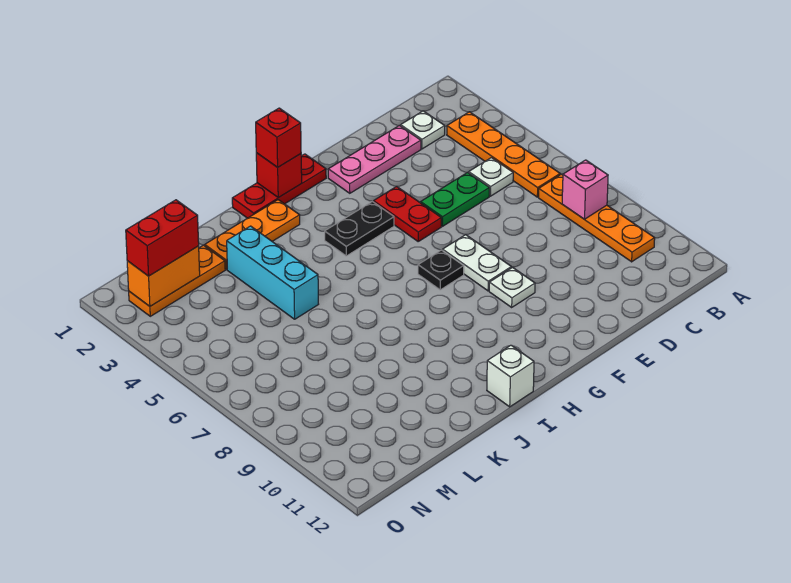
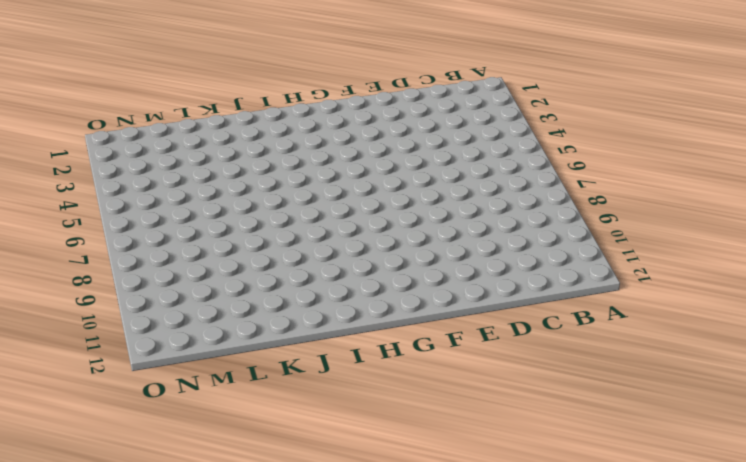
none -> orange plate B3:B6 level 1
none -> orange plate B7:B10 level 1
none -> white plate C2 level 1

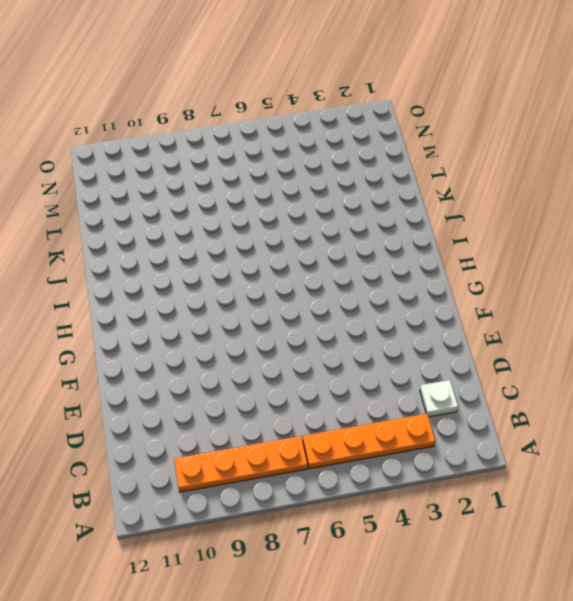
none -> white plate C5 level 1
none -> pink plate D2:F2 level 1
none -> green plate D5:E5 level 1

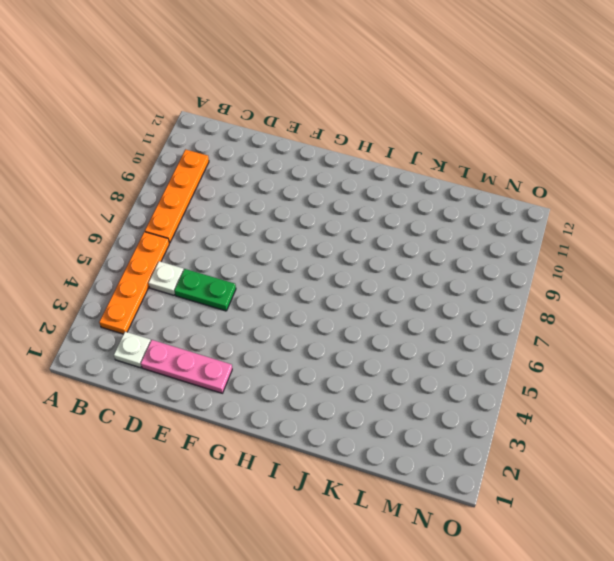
none -> red plate F4:F5 level 1
none -> white plate F7:F8 level 1
none -> white plate F9 level 1

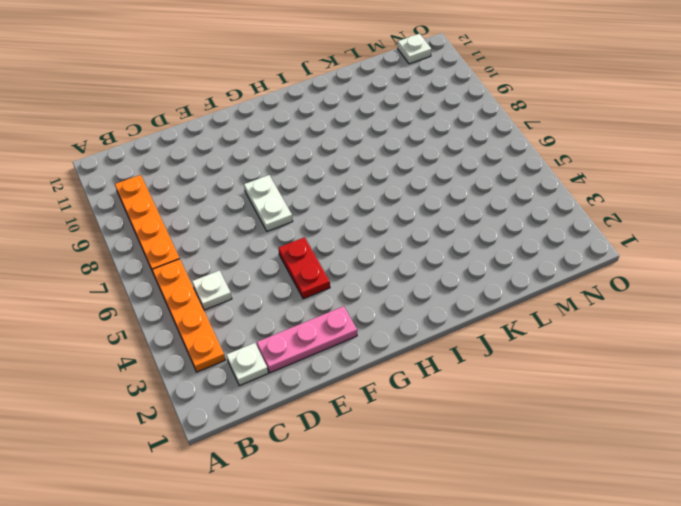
white plate N12 level 1 -> white plate F9 level 1
none -> green plate D5:E5 level 1
none -> red plate G1:I1 level 1
none -> black plate G4:H4 level 1

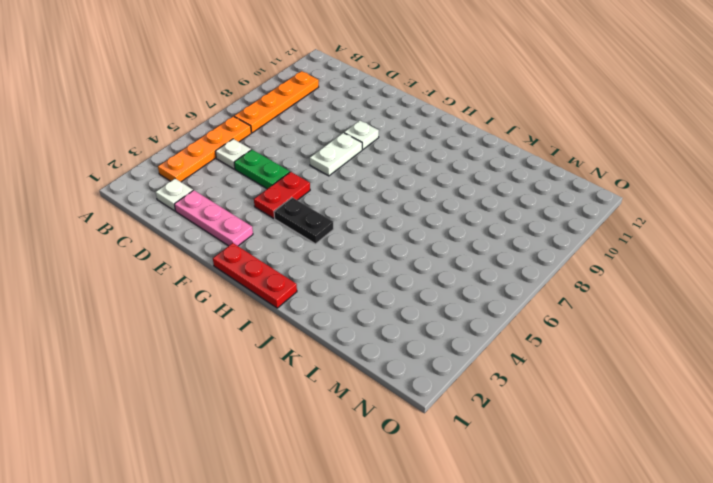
none -> black plate G7 level 1
none -> orange plate I2:K2 level 1
none -> white brick I12 level 1

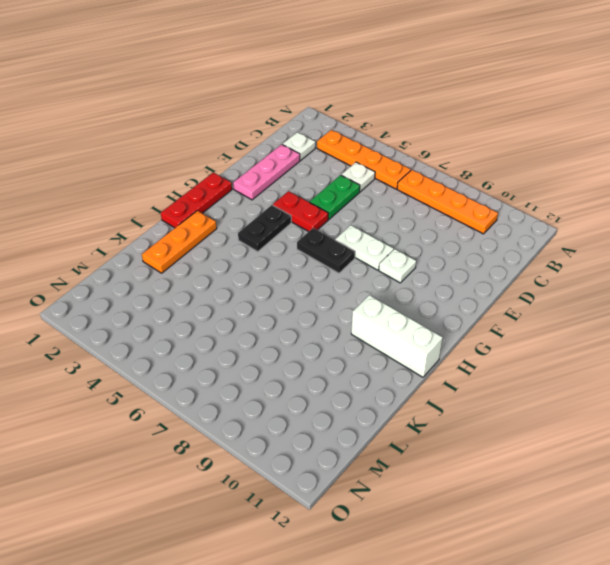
black plate G6:G7 level 1 -> black plate G7 level 1
white brick I10:I12 level 1 -> white brick I12 level 1
none -> cyan brick K3:K5 level 1
none -> orange plate L2:N2 level 1
none -> pink brick B8 level 2

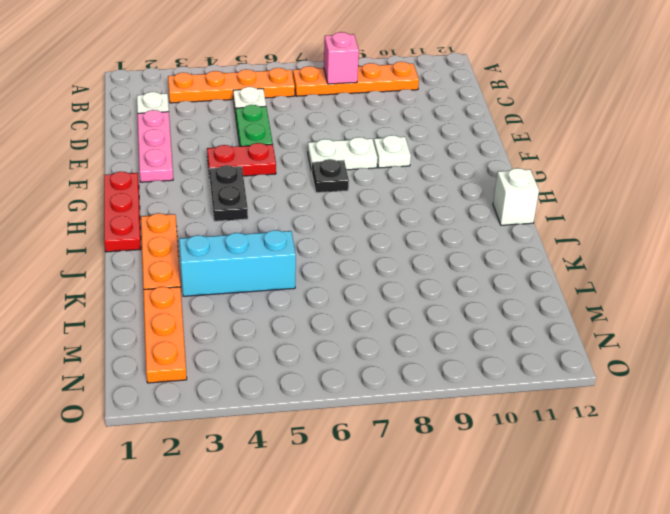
none -> red brick H1 level 2
none -> orange brick M2:N2 level 2
none -> red brick H1 level 3

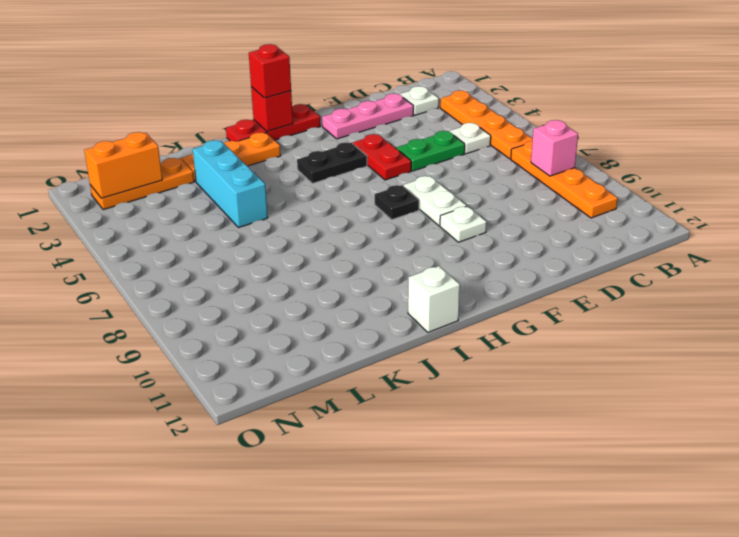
none -> red brick M2:N2 level 3

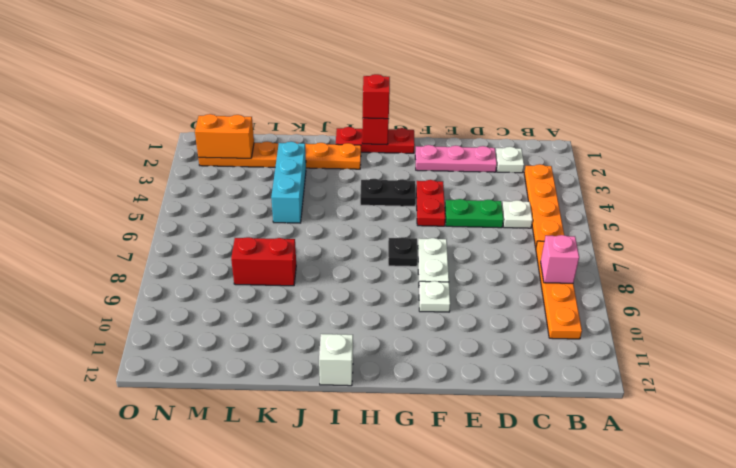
red brick K8:L8 level 1 -> red brick M2:N2 level 3

